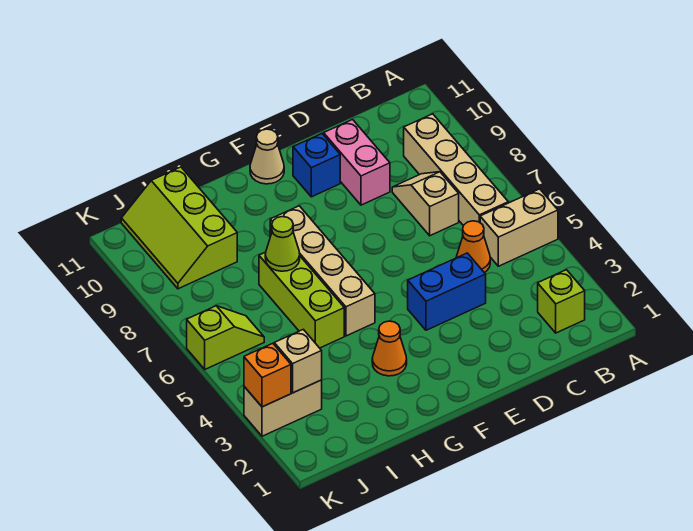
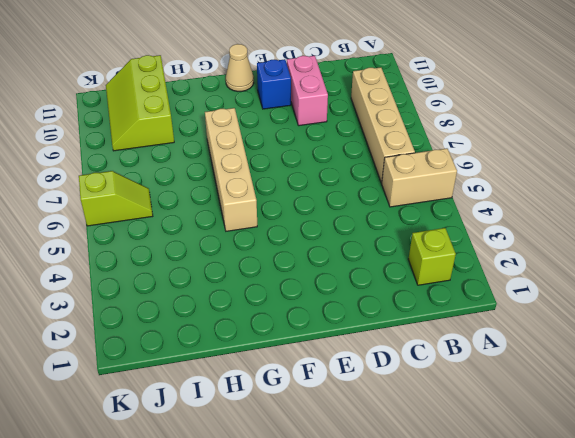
none -> orange cone C5 level 1
none -> tan slope C7:C8 level 1 top 7
none -> blue brick D4:E4 level 1

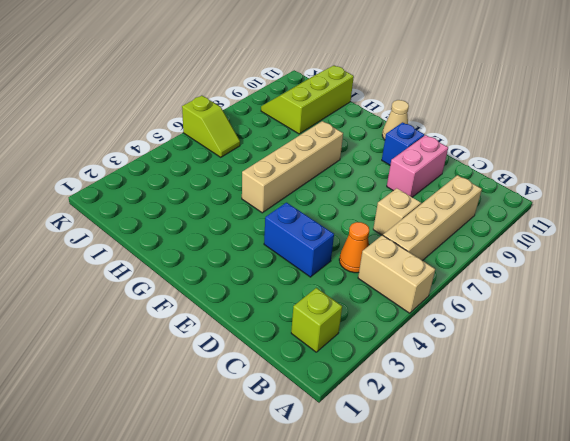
none -> orange cone G3 level 1
none -> lime brick H5:H7 level 1
none -> tan brick J3:K3 level 1

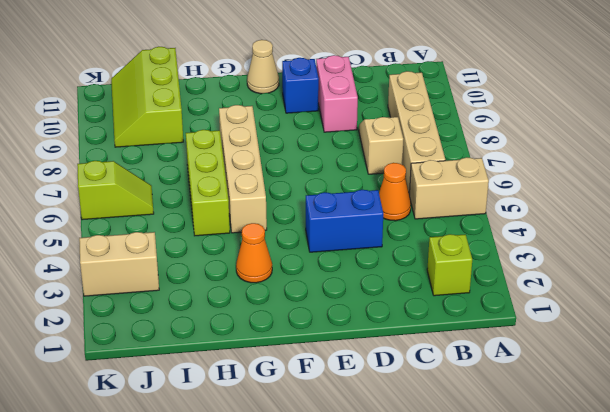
none -> lime cone H7 level 2
none -> tan brick J3 level 2
none -> orange brick K3 level 2

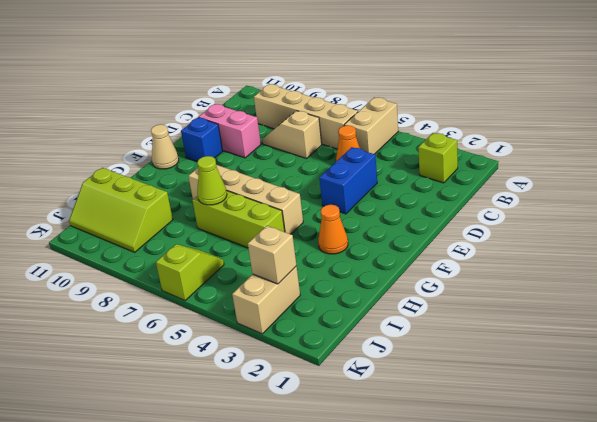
none -> orange brick K3 level 2

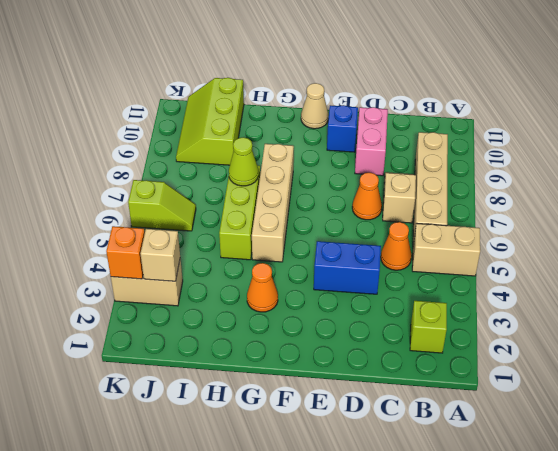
orange cone D7 level 1 -> none

